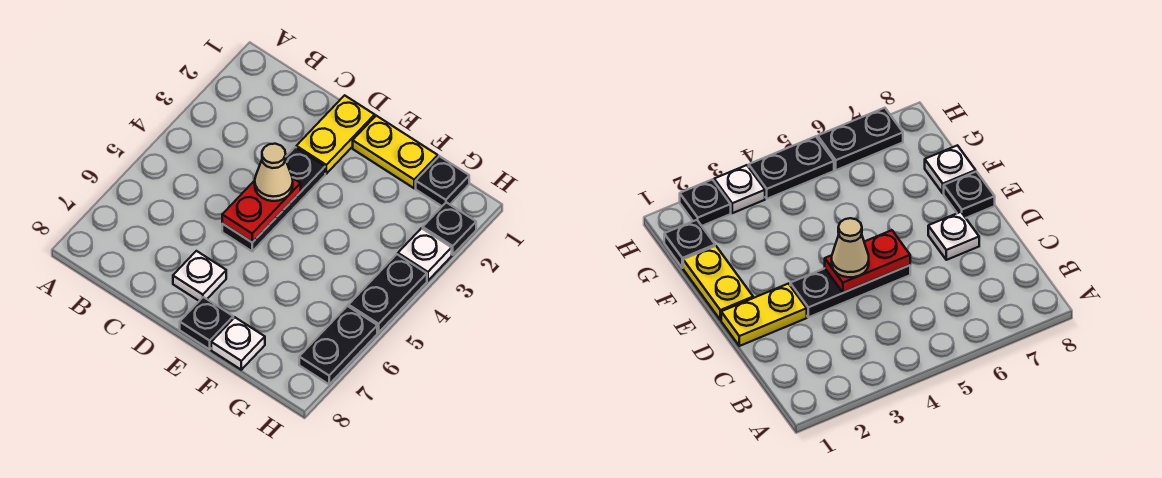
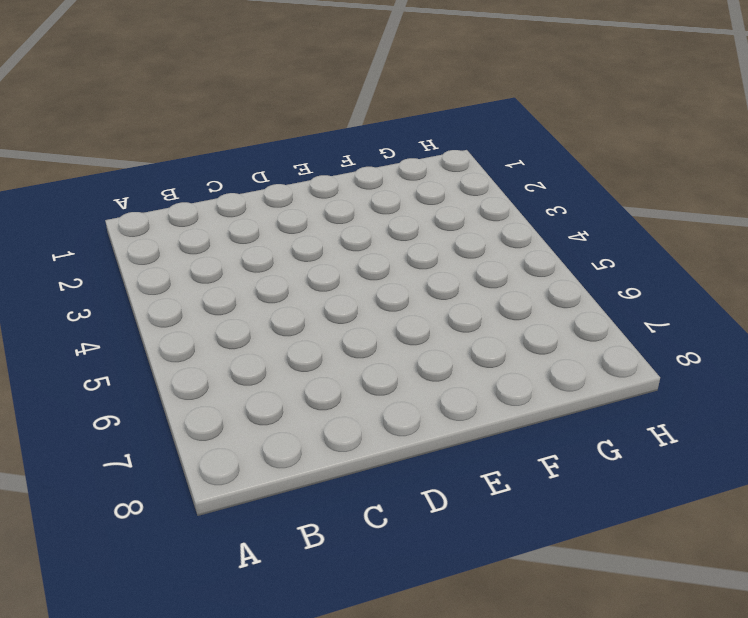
none -> yellow plate D1:D2 level 1
none -> black plate D3:D5 level 1
none -> white plate D7 level 1

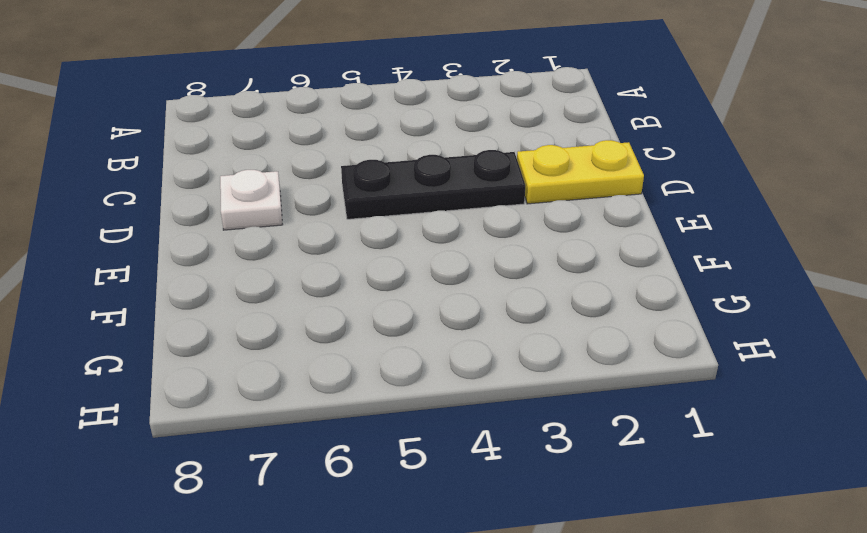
none -> yellow plate E1:F1 level 1
none -> black plate E8 level 1
none -> white plate F8 level 1

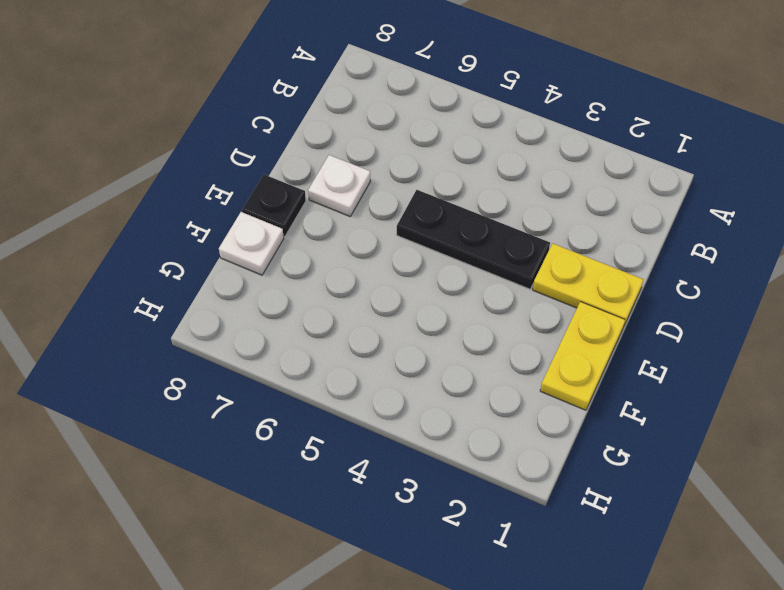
none -> black plate G1 level 1
none -> black plate H2 level 1
none -> white plate H3 level 1

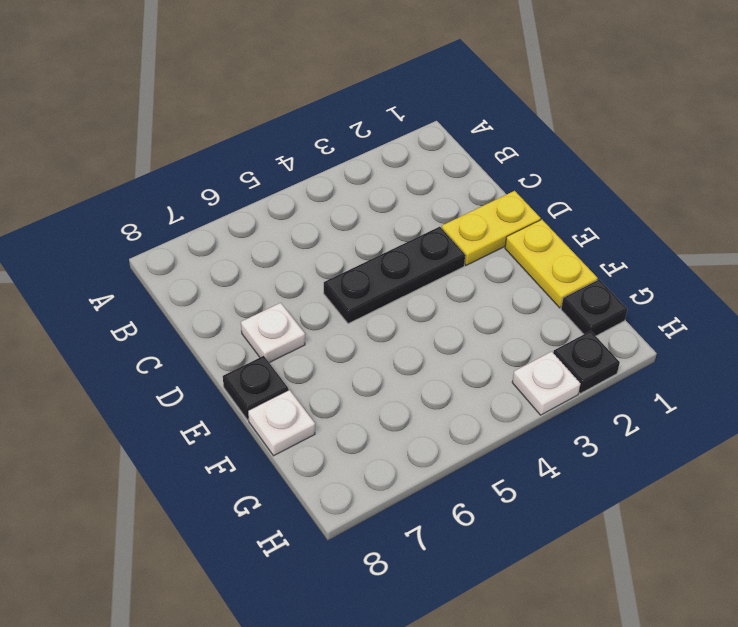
none -> black plate H4:H5 level 1
none -> black plate H6:H7 level 1
none -> red plate D4:D5 level 2

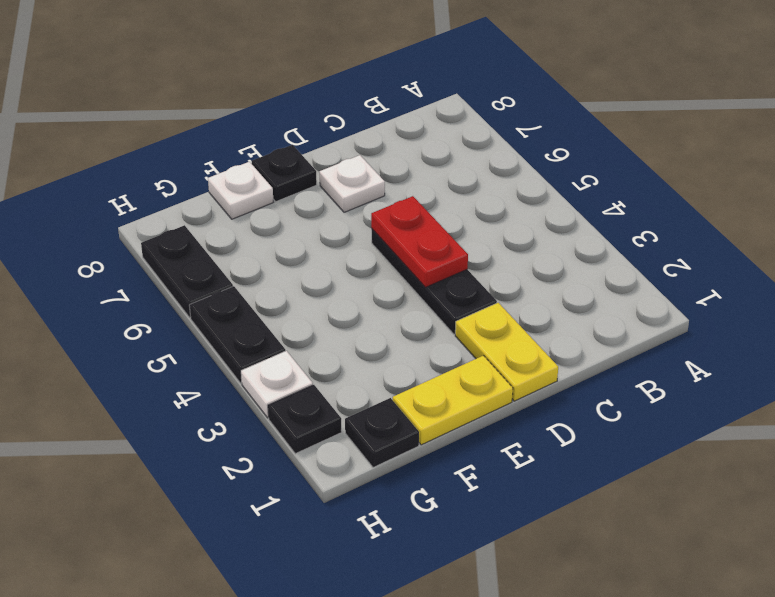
none -> tan cone D4 level 3

